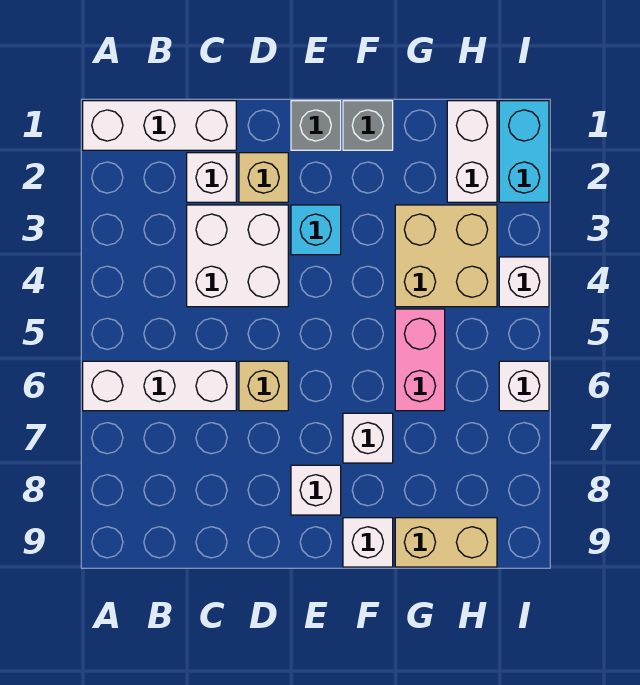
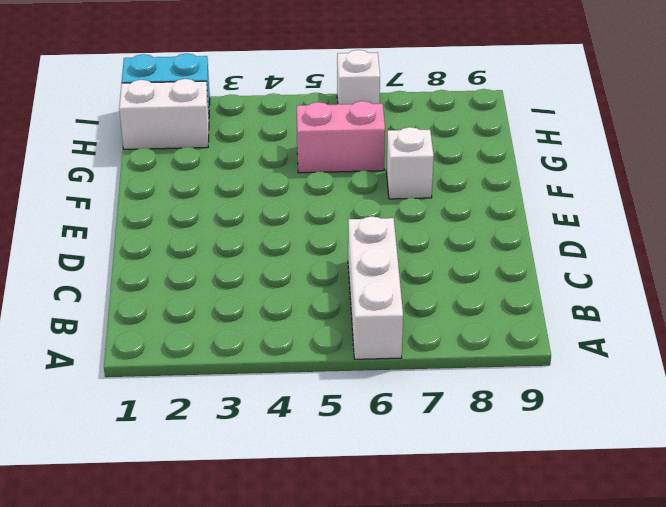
none -> white brick A1:C1 level 1
none -> white brick C2 level 1
none -> white brick C3:D4 level 1

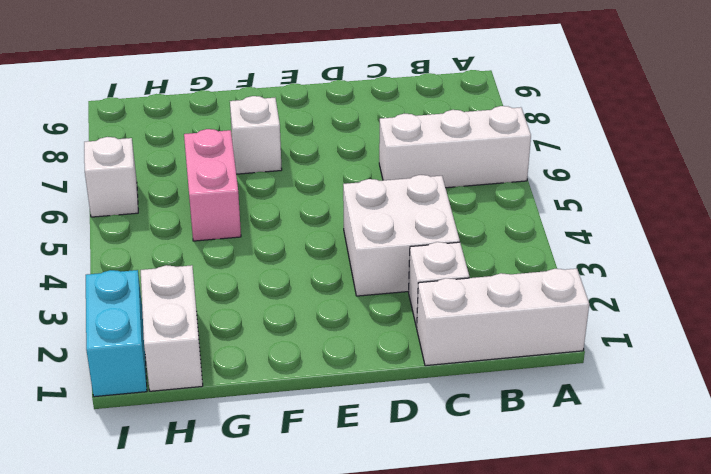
none -> tan brick D2 level 1
none -> tan brick D6 level 1
none -> grey brick E1 level 1

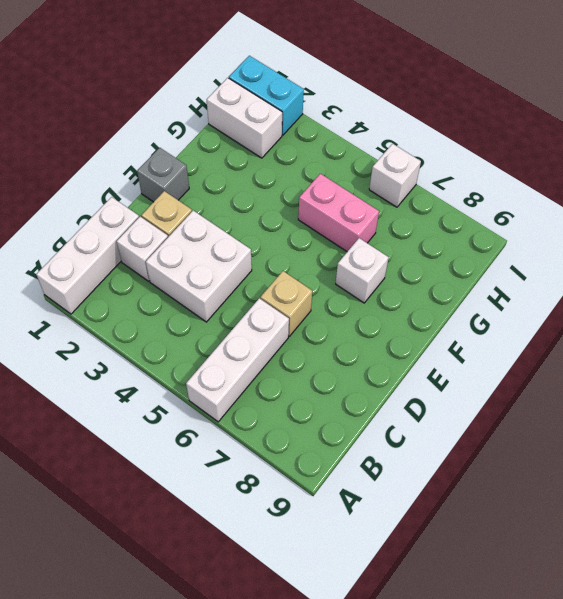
none -> cyan brick E3 level 1
none -> white brick E8 level 1
none -> grey brick F1 level 1

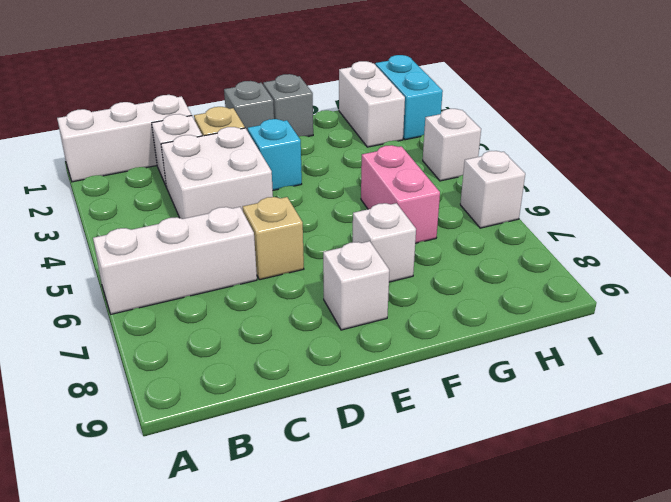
none -> white brick F9 level 1
none -> tan brick G3:H4 level 1
none -> tan brick G9:H9 level 1

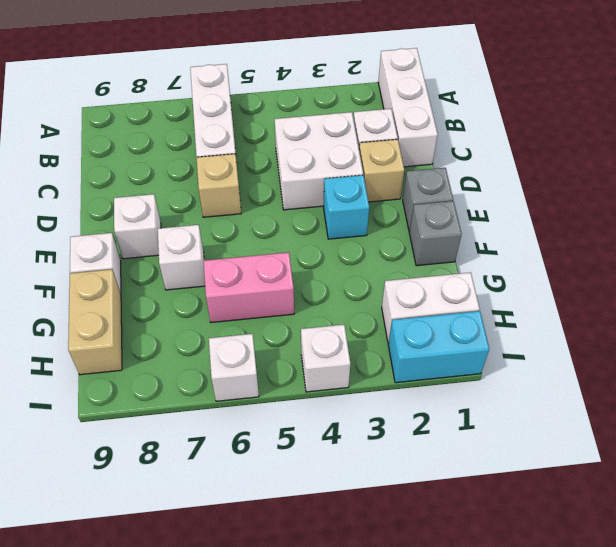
none -> tan brick G3:H4 level 1

